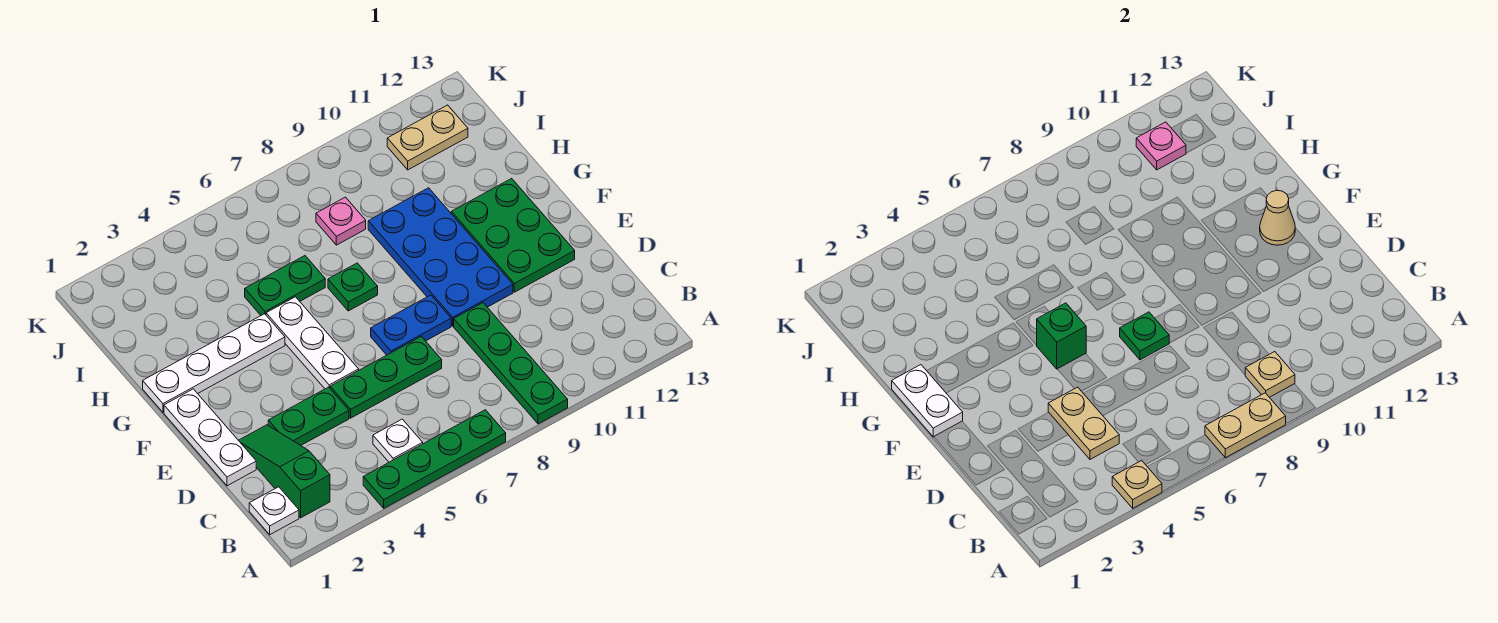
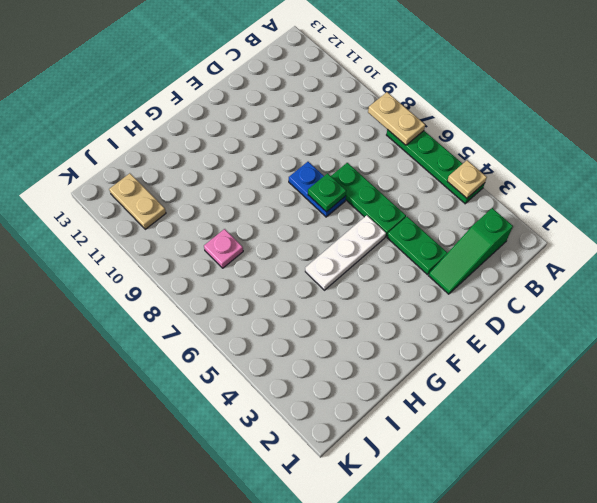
none -> green plate A9:D9 level 1
none -> white plate B1 level 1
none -> white plate B5 level 1

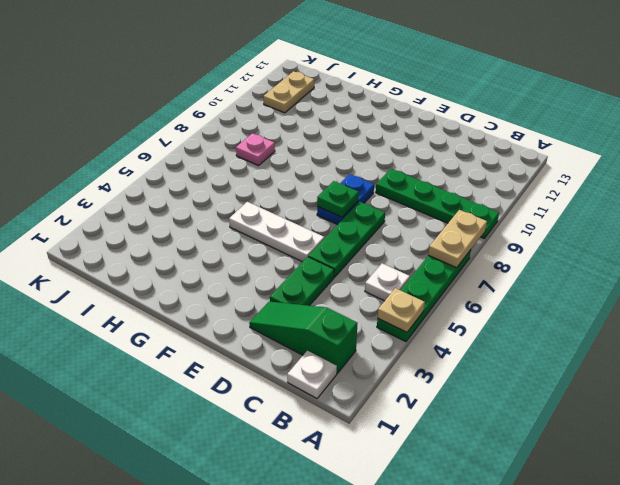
none -> white plate D1:F1 level 1
none -> blue plate E9:H10 level 1
none -> green plate E11:G12 level 1

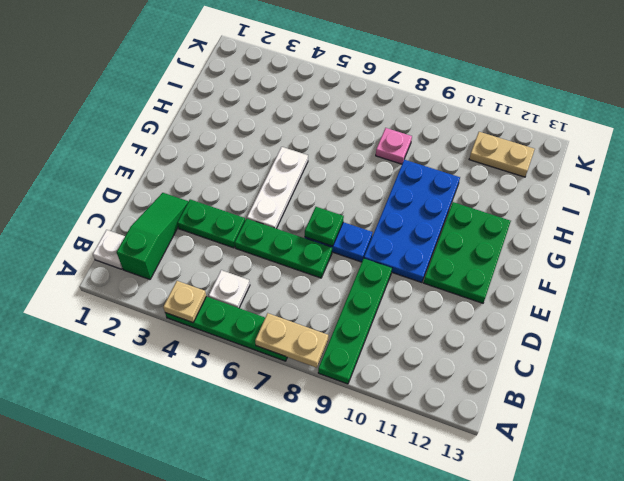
none -> white plate D1:F1 level 1
none -> white plate G1:G4 level 1
none -> green plate G7 level 1

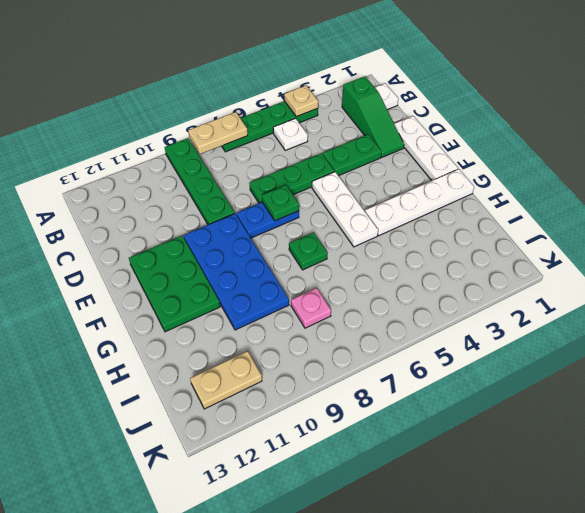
none -> green plate H5:H6 level 1
none -> tan plate B9 level 2
none -> tan plate C4:D4 level 2

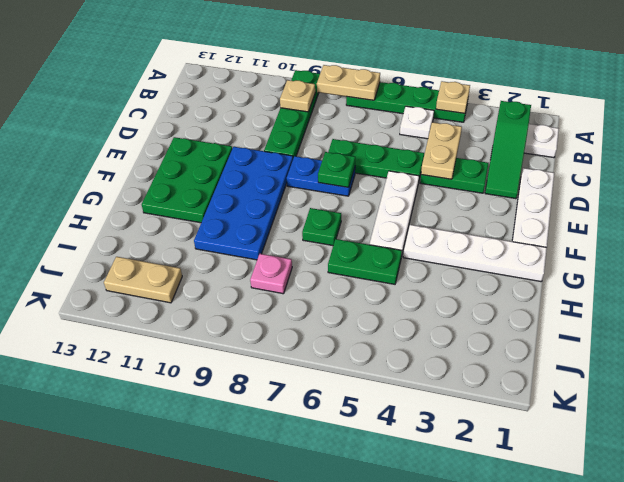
none -> white plate F1:G1 level 2
none -> green brick F5 level 2
none -> tan cone F12 level 2

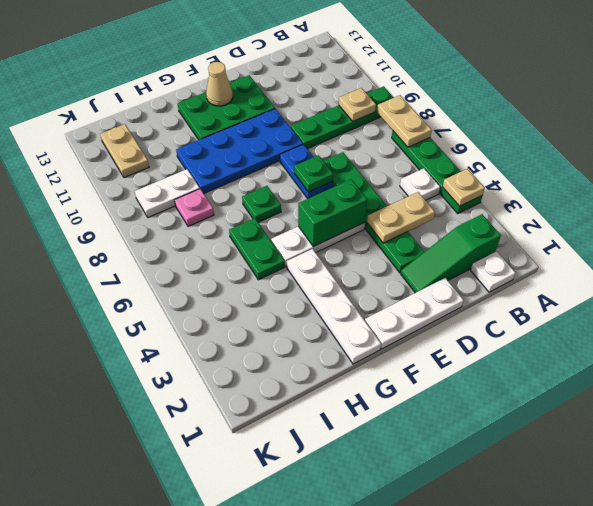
green brick E5:F5 level 2 -> green brick F5 level 2
white plate I9:J9 level 1 -> white plate F1:G1 level 2
none -> pink plate J11 level 2

